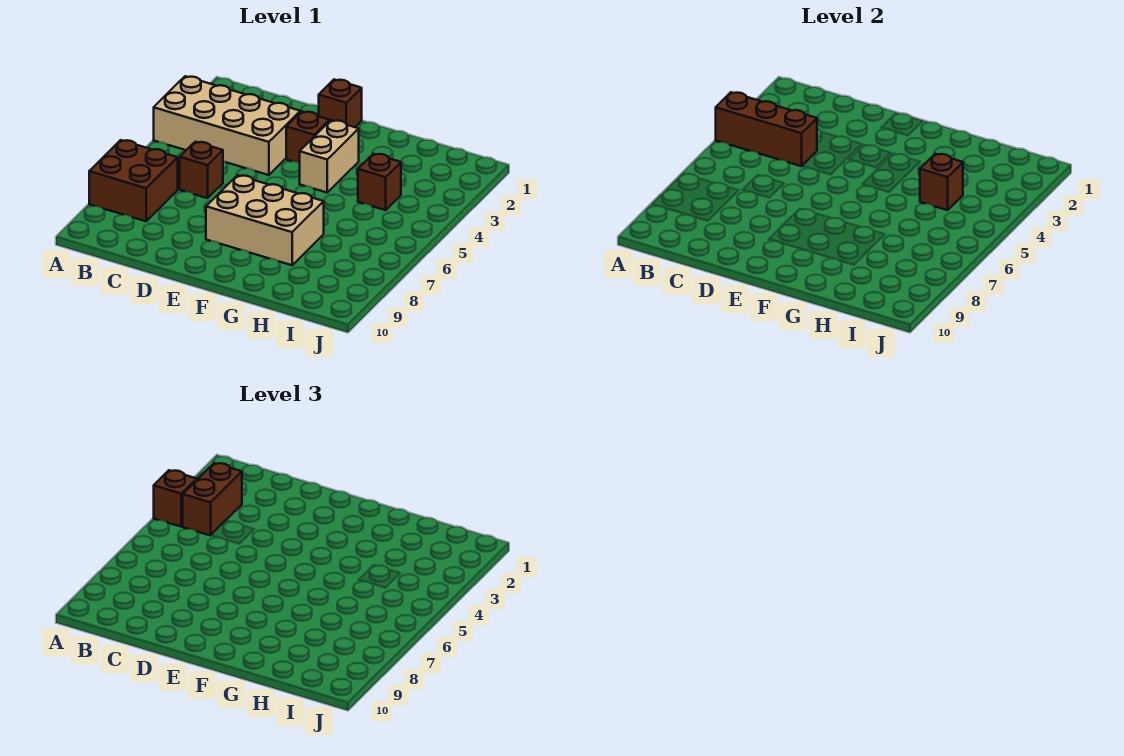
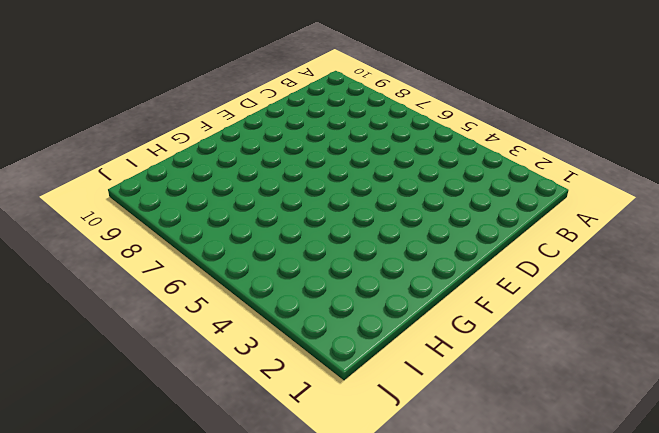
none -> tan brick A3:D4 level 1
none -> brown brick A7:B8 level 1
none -> brown brick C6 level 1

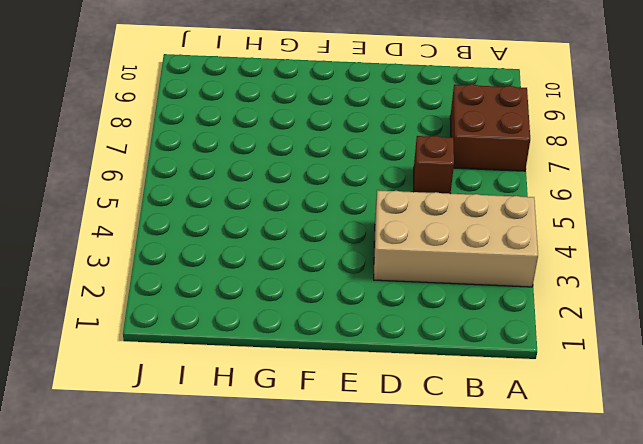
none -> brown brick E1 level 1
none -> brown brick E3 level 1
none -> tan brick E7:G8 level 1

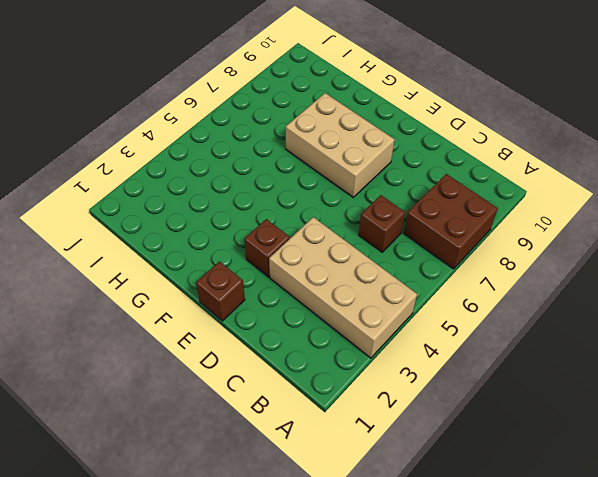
none -> tan brick F3:F4 level 1
none -> brown brick H4 level 1
none -> brown brick A4:C4 level 2

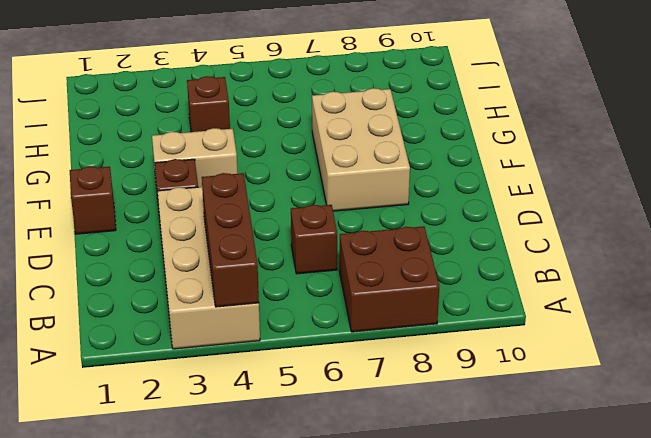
none -> brown brick H4 level 2
none -> brown brick A4 level 3
none -> brown brick B3:B4 level 3

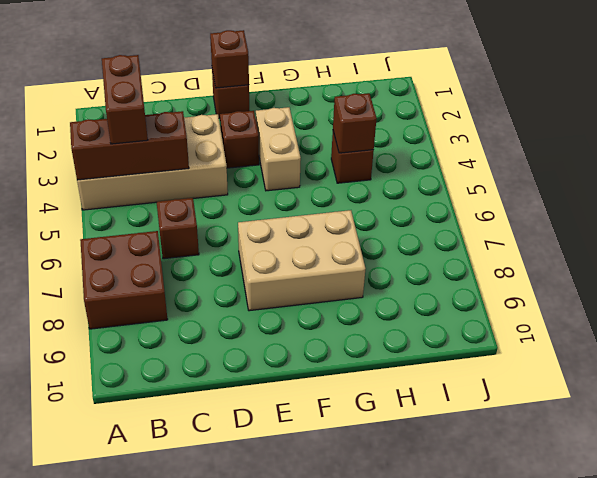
brown brick E1 level 2 -> brown brick A4 level 3

